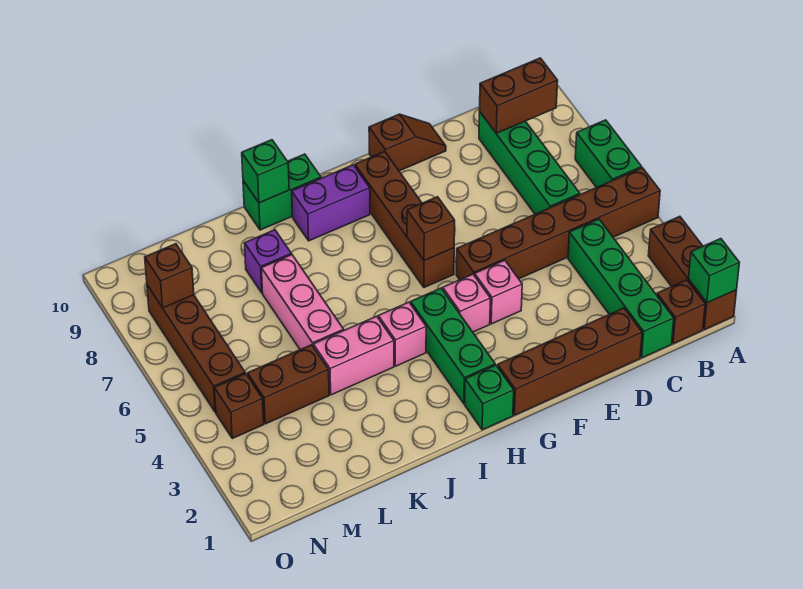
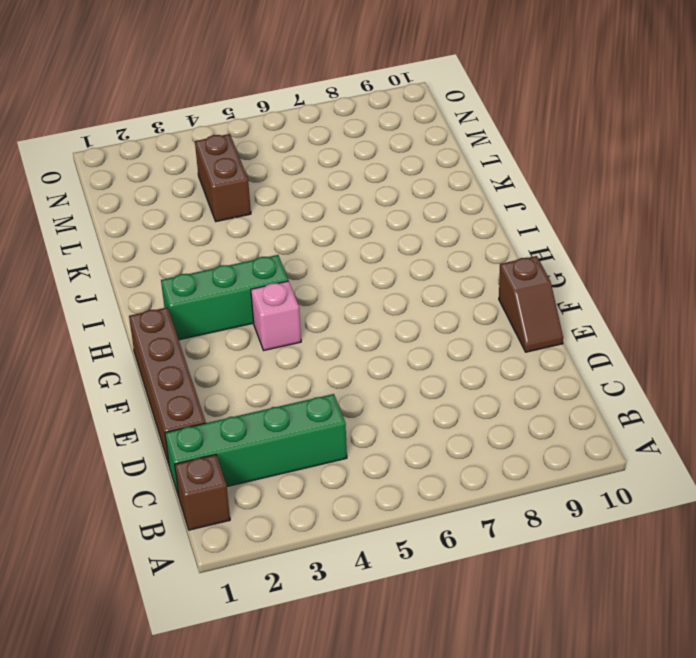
none -> brown brick A1:A3 level 1
none -> brown brick A5:F5 level 1
none -> green brick A6:A7 level 1

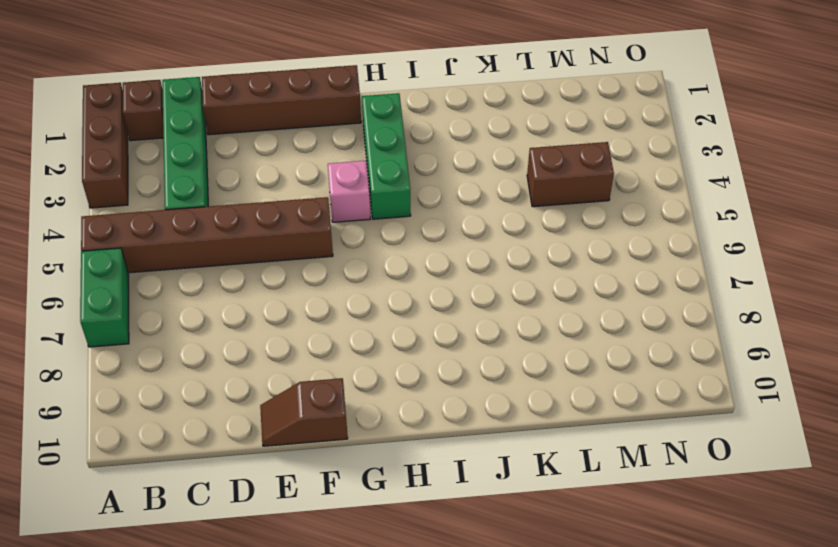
none -> green brick C6:C9 level 1
none -> pink brick F4 level 1
none -> brown brick G6:G9 level 1

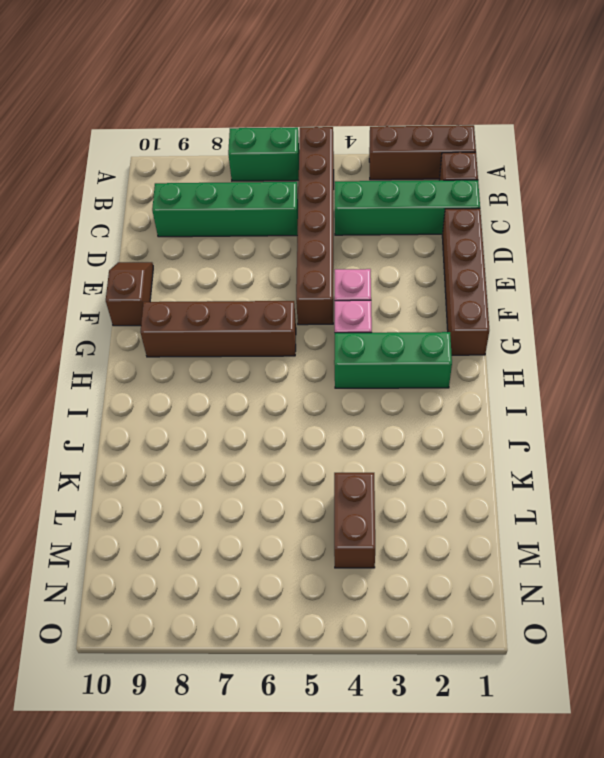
none -> green brick H1 level 1
none -> purple brick H9:I9 level 1
none -> pink brick I4 level 1

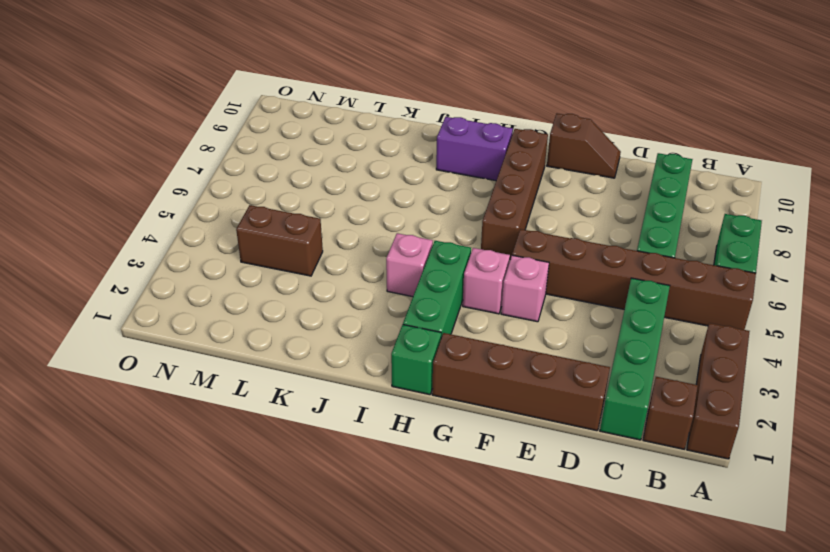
none -> green brick I10:J10 level 1
none -> pink brick J4:K4 level 1
none -> pink brick K5:K7 level 1

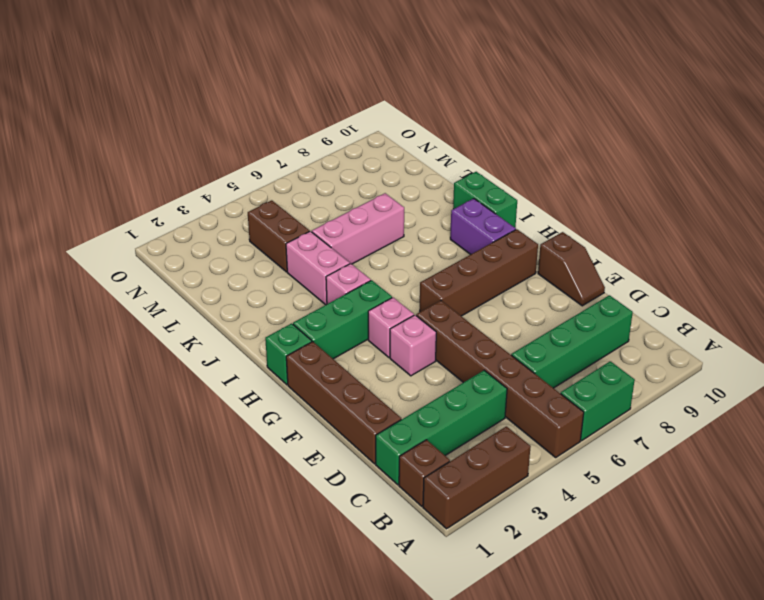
none -> purple brick K8 level 1
none -> brown brick N4 level 1
none -> brown brick N5:N8 level 1

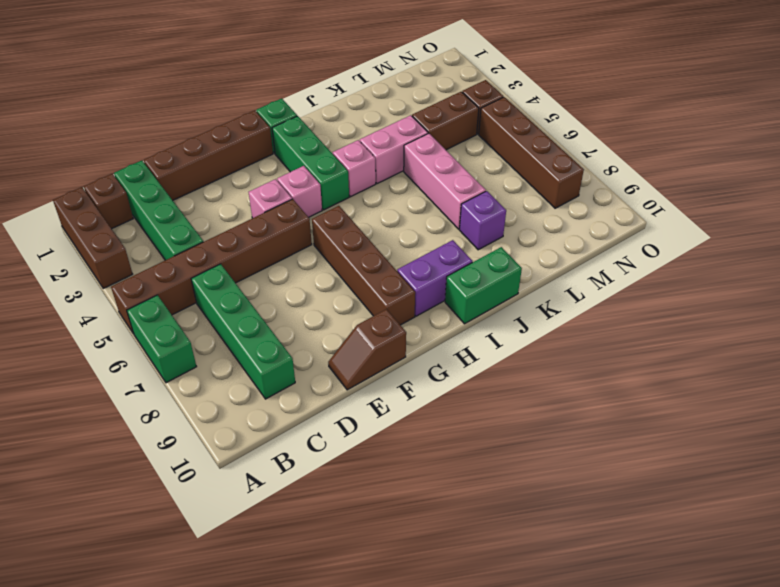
none -> green brick A1 level 2
none -> brown brick B9:C9 level 2
none -> brown brick G6 level 2

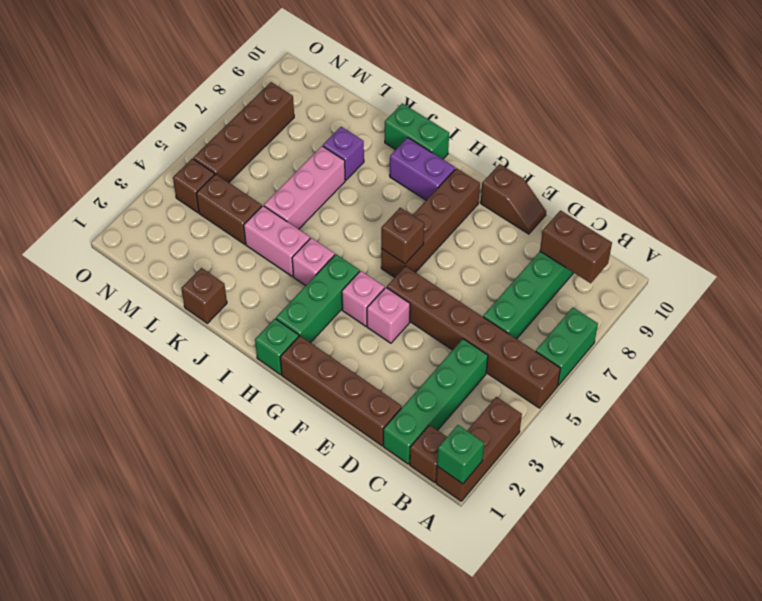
brown brick K1 level 1 -> brown brick N8 level 2
none -> green brick J10 level 2

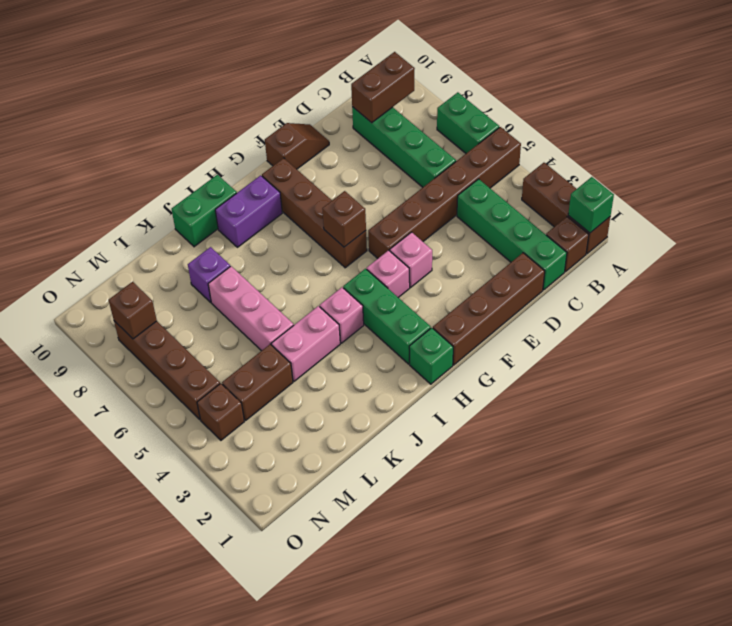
none -> green brick J10 level 2

